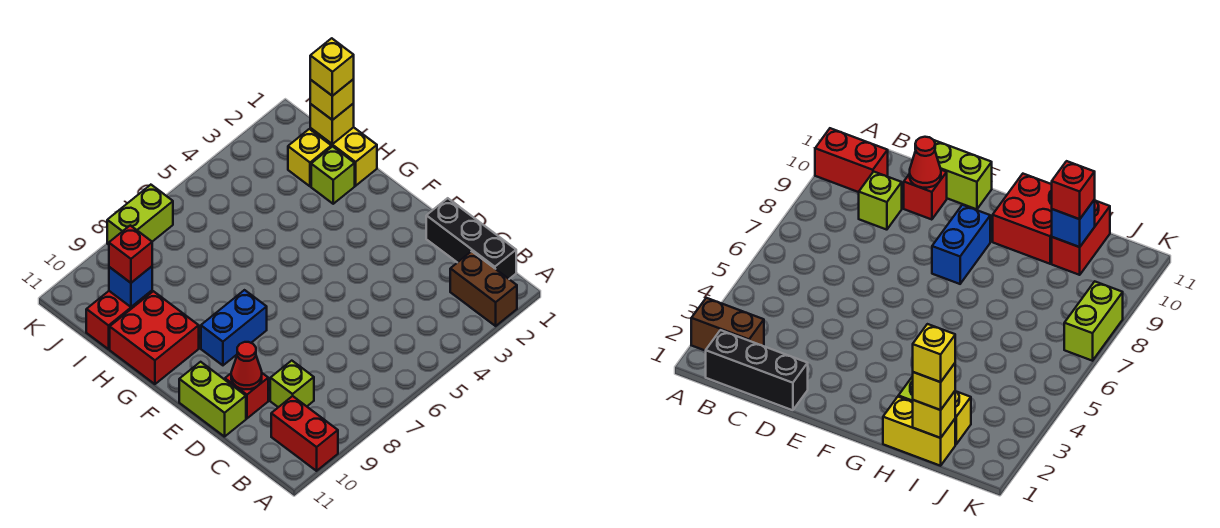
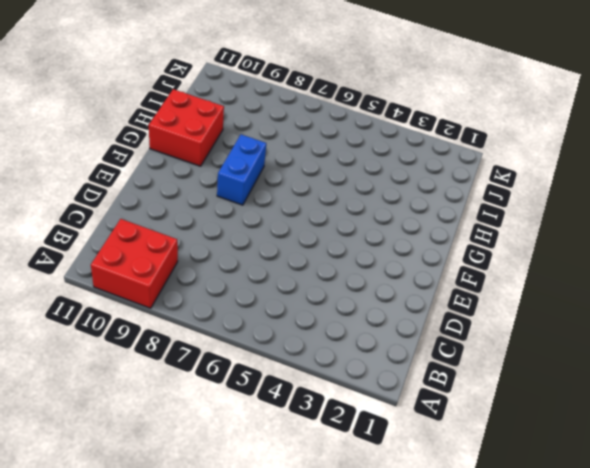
red brick A9:B10 level 1 -> red brick A10:B10 level 1
blue brick F8:G8 level 1 -> blue brick F8:F9 level 1
none -> brown brick A2:B2 level 1
none -> black brick B1:D1 level 1
none -> lime brick C9 level 1

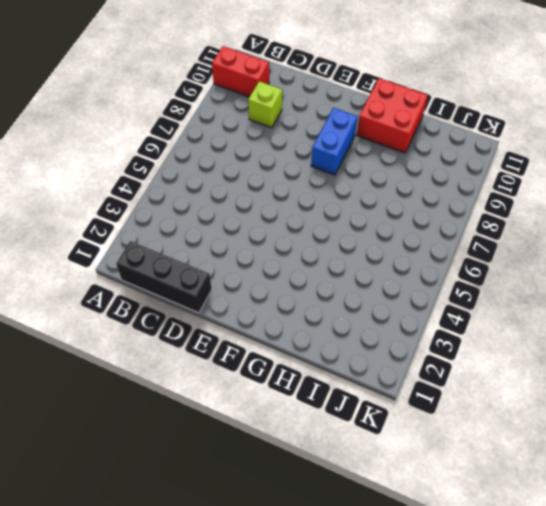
none -> brown brick A2:B2 level 1
none -> red brick D10 level 1
none -> lime brick D11:E11 level 1

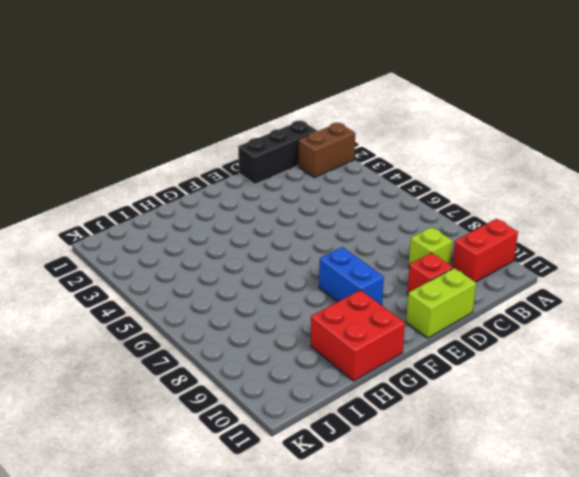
none -> yellow brick H1:I1 level 1
none -> lime brick H2 level 1
none -> yellow brick I2 level 1

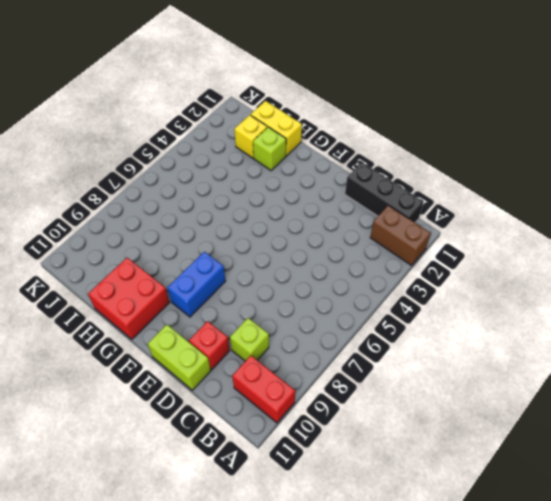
none -> red brick I10:I11 level 1
none -> lime brick K7:K8 level 1
none -> red cone D10 level 2

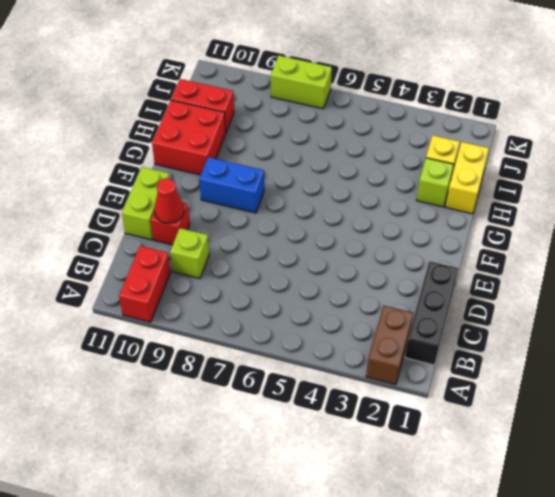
none -> yellow brick I1 level 2
none -> blue brick I10 level 2
none -> yellow brick I1 level 3

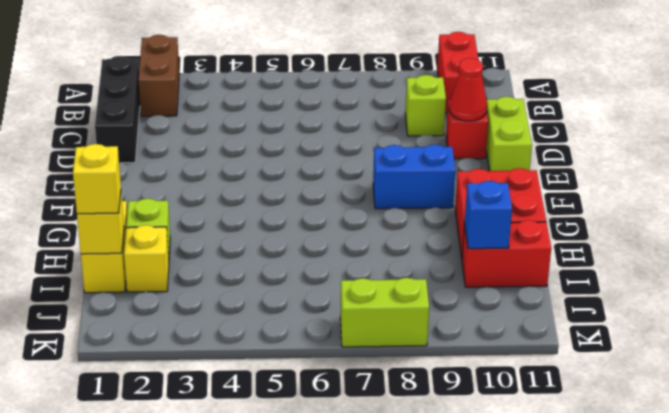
none -> red brick I10 level 3
none -> yellow brick I1 level 4

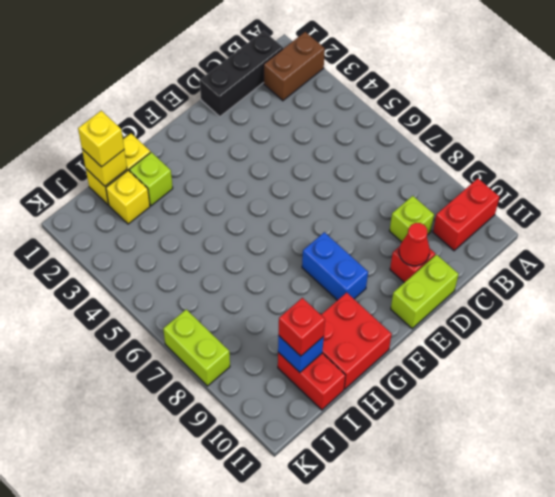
none -> yellow brick I1 level 4

